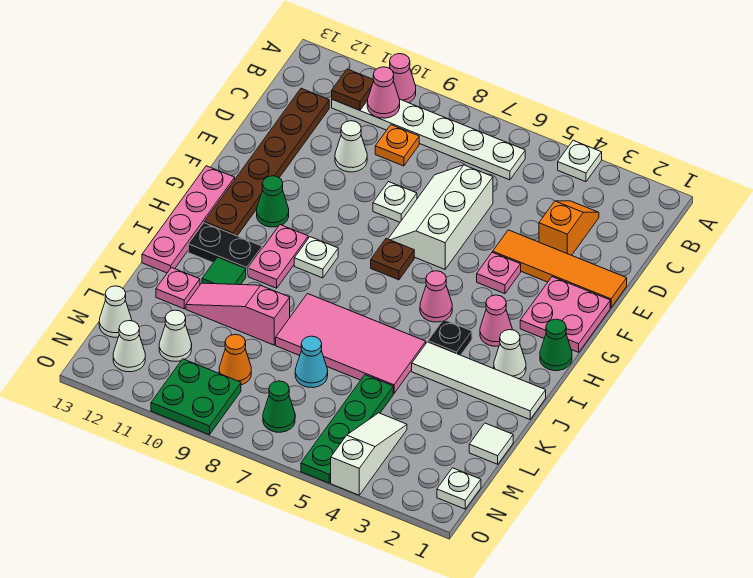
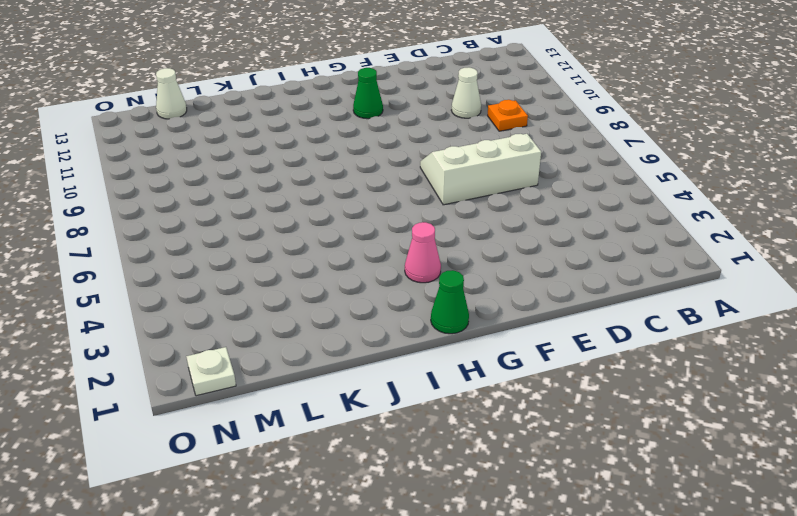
none -> white plate A4 level 1
none -> pink cone A10 level 1
none -> white plate B6:B11 level 1
none -> orange slope C3:D3 level 1 top D

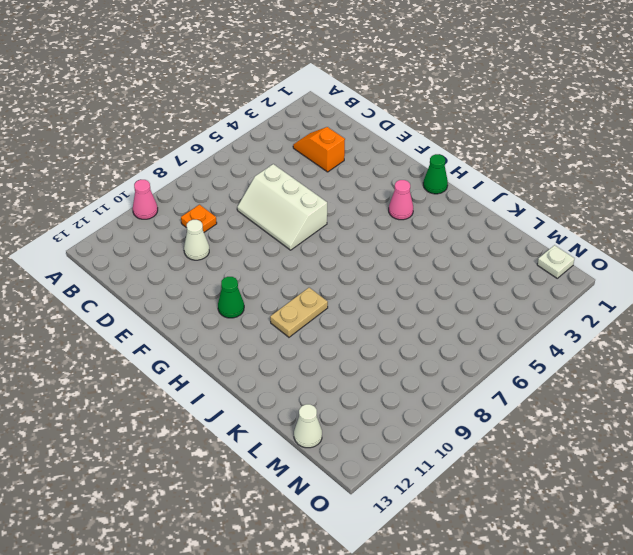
tan plate I9:I10 level 1 -> pink plate H10:I10 level 1
none -> white plate A4 level 1
none -> white plate B6:B11 level 1
none -> brown plate C12:H12 level 1
none -> orange tile E1:E4 level 1

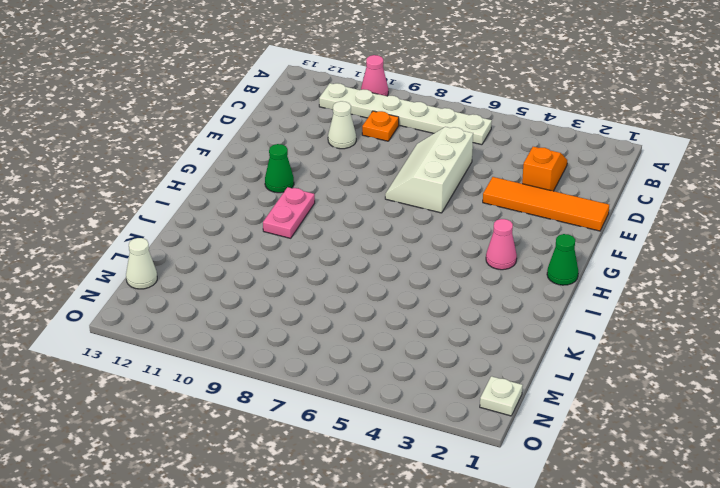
none -> white plate A4 level 1
none -> brown plate C12:H12 level 1
none -> white plate E8 level 1
none -> pink plate F1:G2 level 1

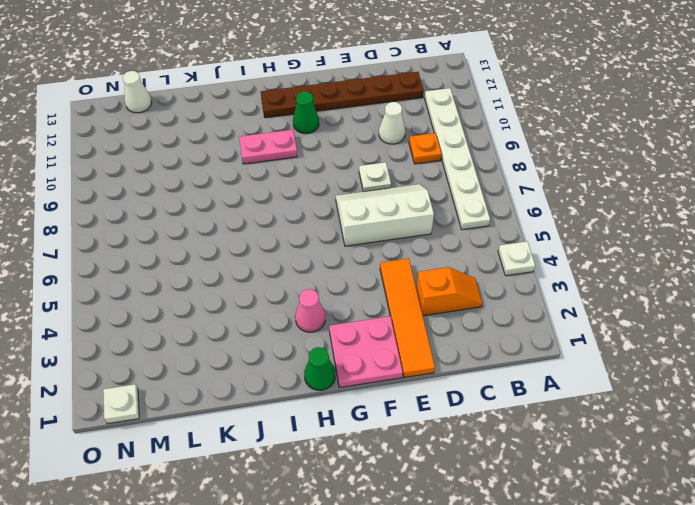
none -> pink cone A10 level 1
none -> pink plate F4 level 1
none -> brown plate G7 level 1
none -> pink plate G13:J13 level 1

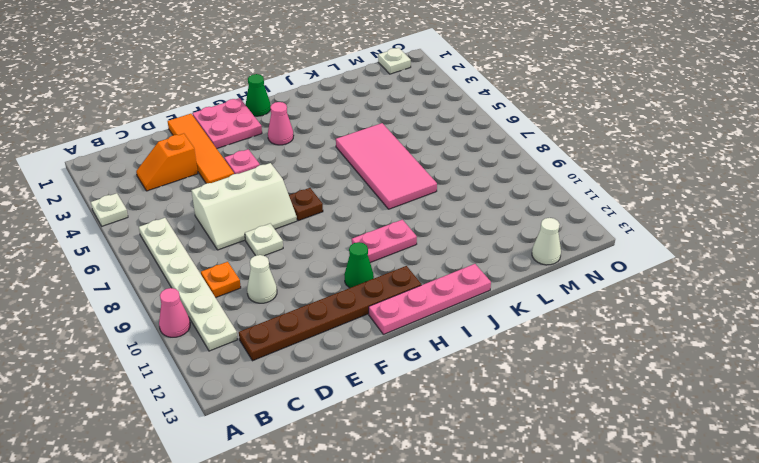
none -> pink cone H5 level 1
none -> white plate H9 level 1
none -> white cone I2 level 1
none -> black plate I4 level 1

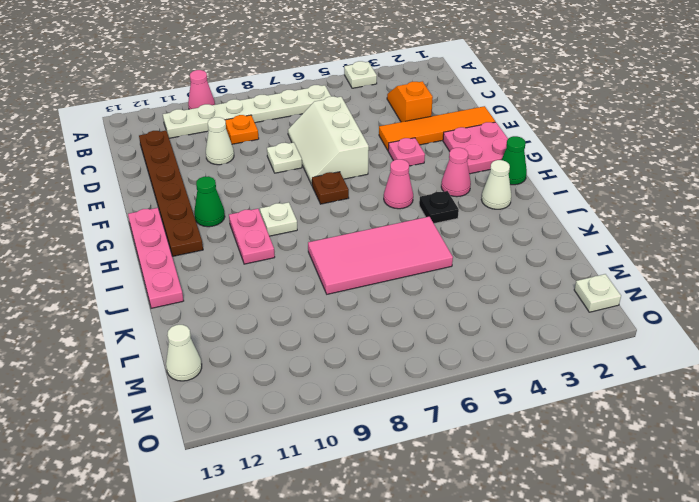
none -> black plate I11:I12 level 1
none -> white tile J1:J4 level 1
none -> green tile J11 level 1
none -> pink slope K9:K11 level 1 top 9

